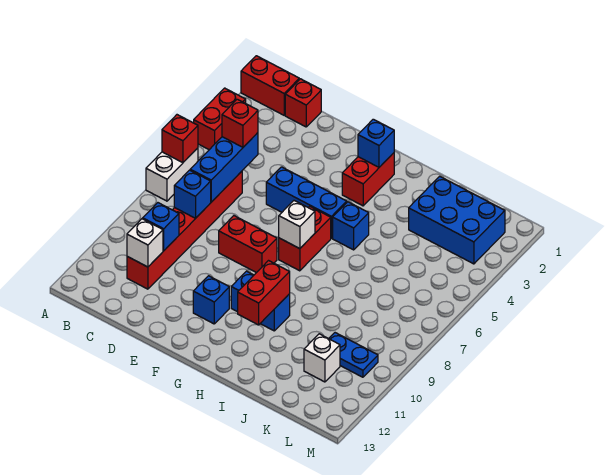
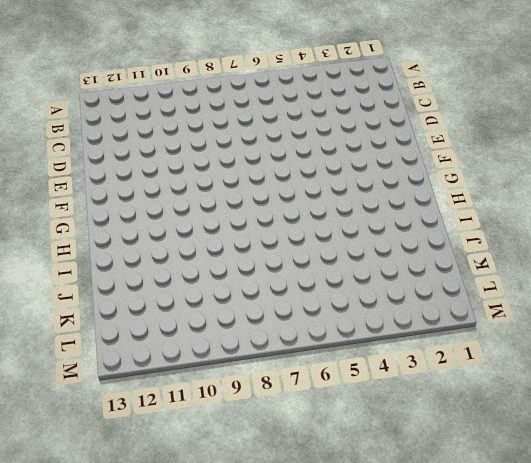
none -> red brick A1:B1 level 1
none -> red brick A3:A4 level 1
none -> white brick A6:A7 level 1

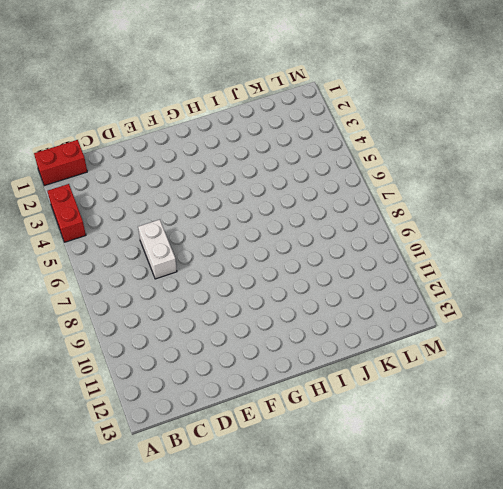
white brick D6:D7 level 1 -> white brick A6:A7 level 1
none -> red brick C1 level 1
none -> red brick C6:C11 level 1
none -> blue brick E5:G5 level 1

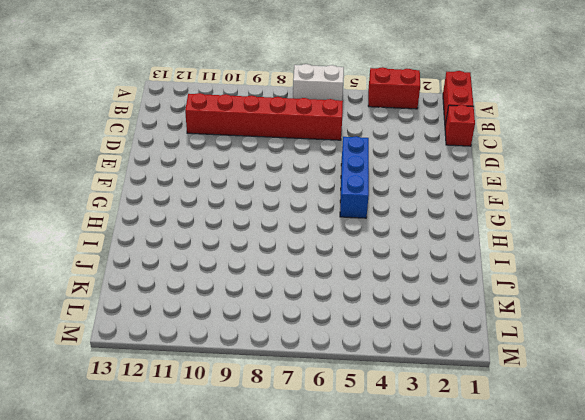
none -> red brick E8:F8 level 1
none -> blue brick F11 level 1
none -> red brick G2:G3 level 1

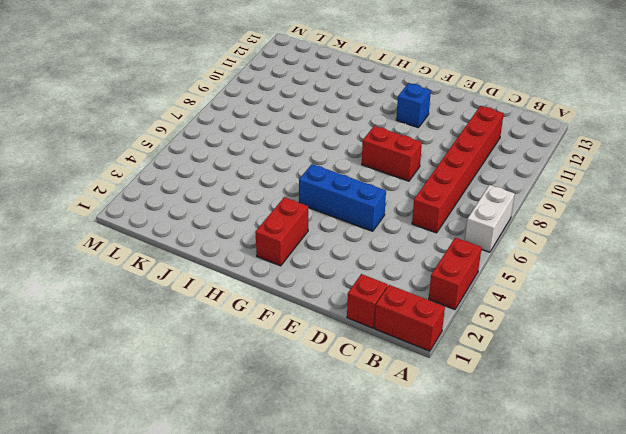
none -> red brick G6:G7 level 1
none -> blue brick G10:H10 level 1
none -> blue brick H5 level 1

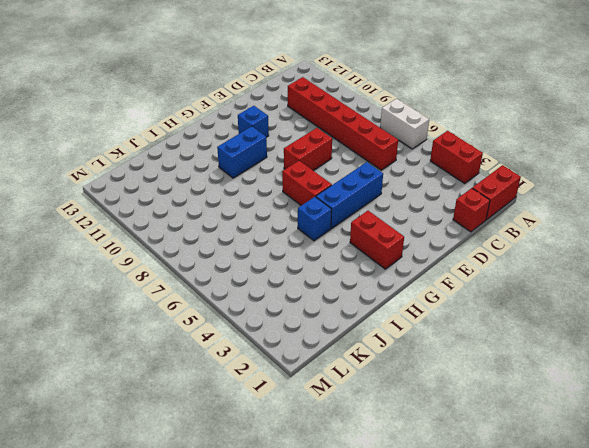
none -> blue brick J2:L3 level 1
none -> blue plate K10:L10 level 1
none -> white brick K11 level 1

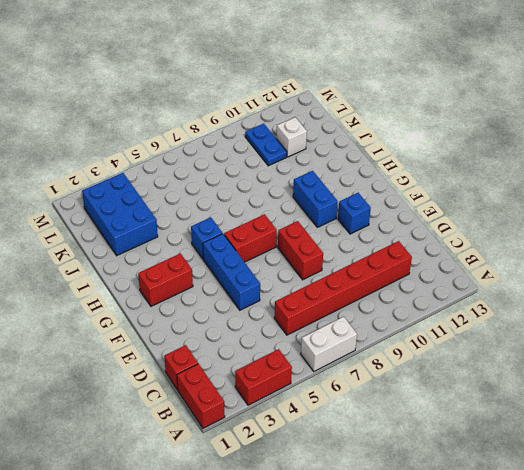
none -> red brick A6 level 2
none -> blue brick C5:C7 level 2
none -> blue brick C8 level 2

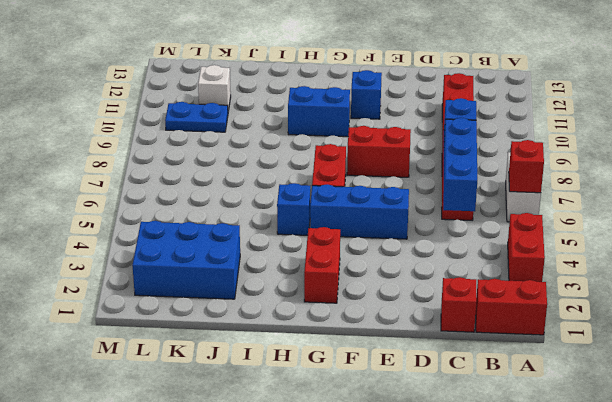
none -> blue brick C10 level 2
none -> white brick C11 level 2
none -> blue brick G2 level 2

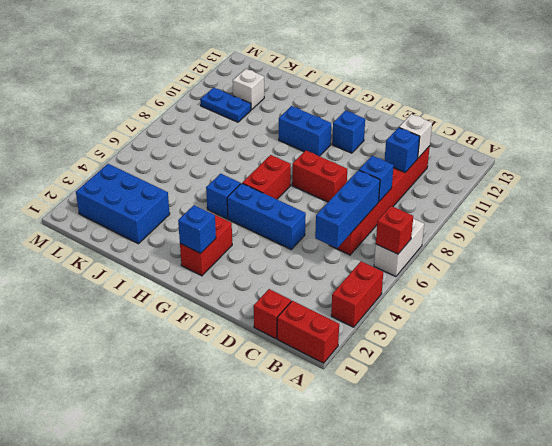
none -> white brick G7 level 2
none -> red brick H10:H11 level 2
none -> red brick C5 level 3

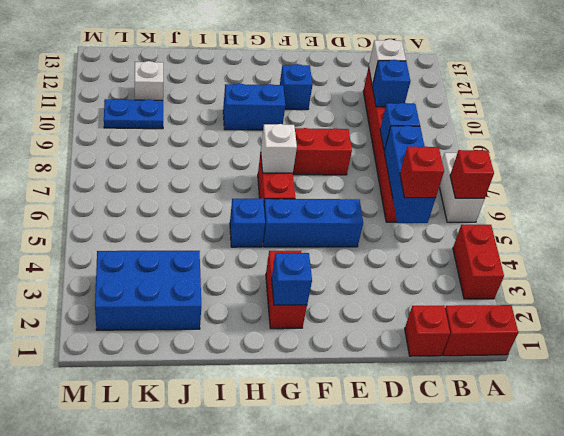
none -> red brick H10:H11 level 2

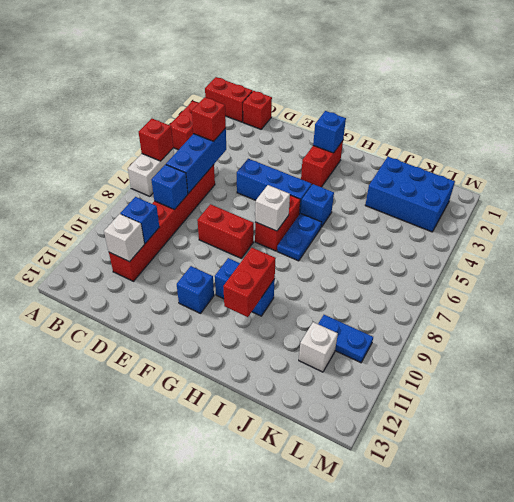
blue plate H6:H7 level 1 -> none

